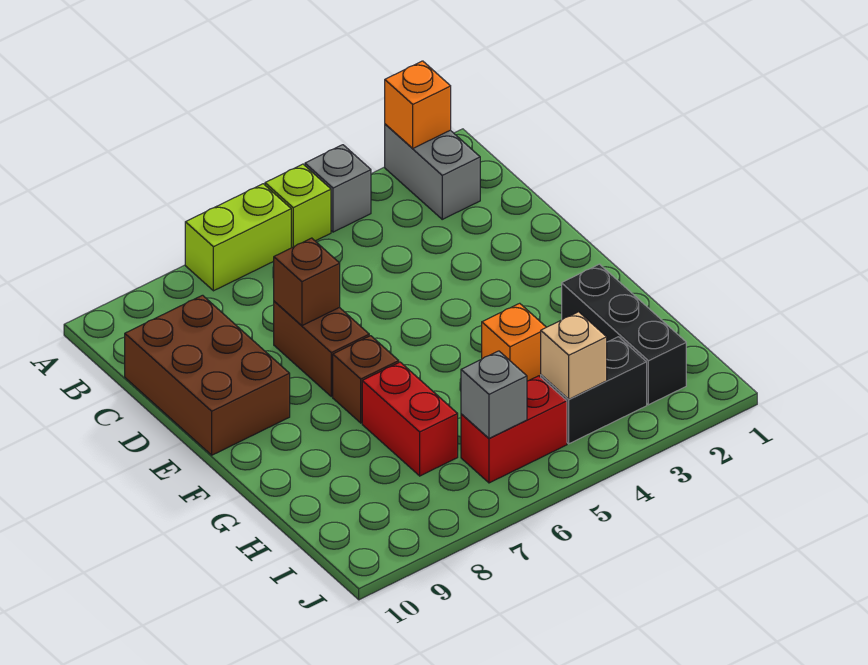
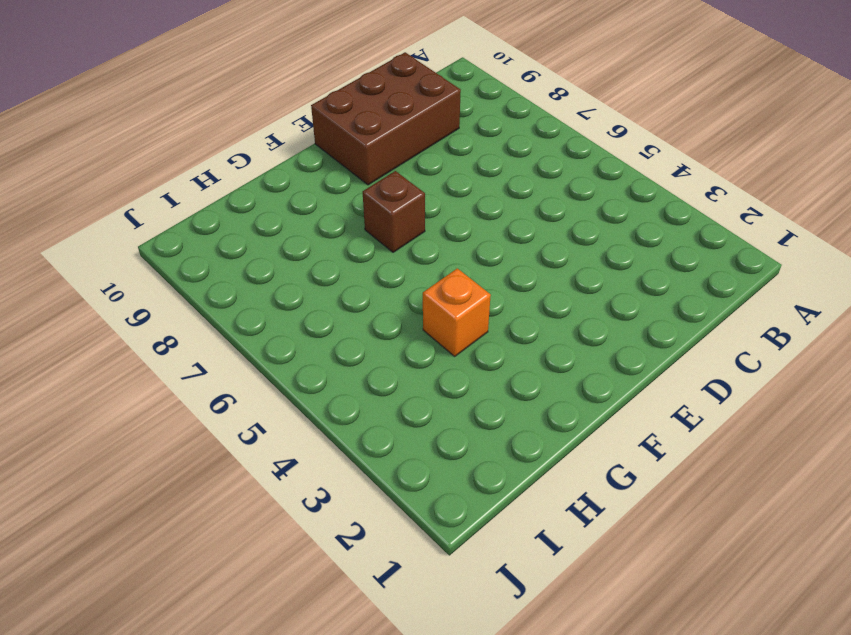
none -> grey brick A2:B2 level 1
none -> grey brick A4 level 1
none -> lime brick A5 level 1

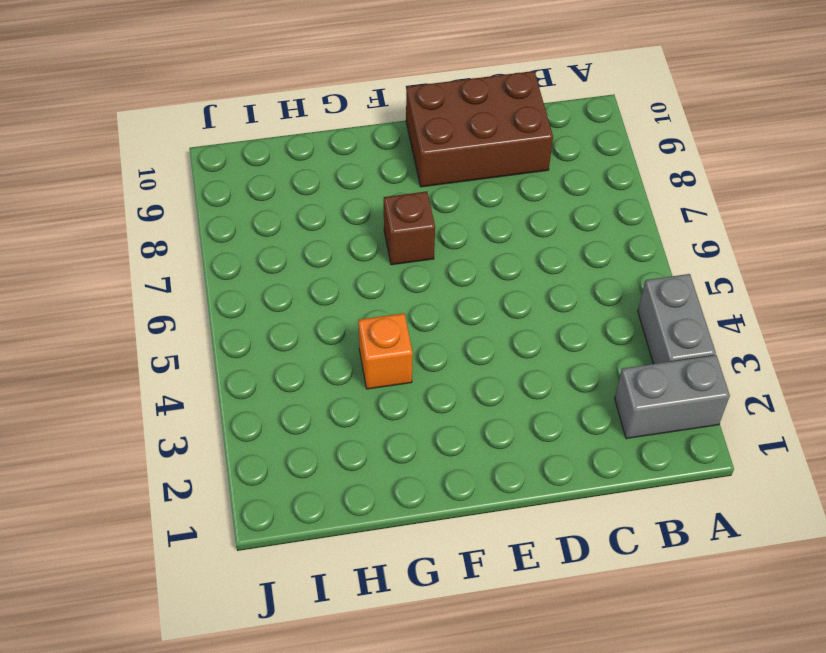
grey brick A3:A4 level 1 -> grey brick A4 level 1
none -> lime brick A5 level 1
none -> lime brick A6:A7 level 1
none -> brown brick D7:E7 level 1

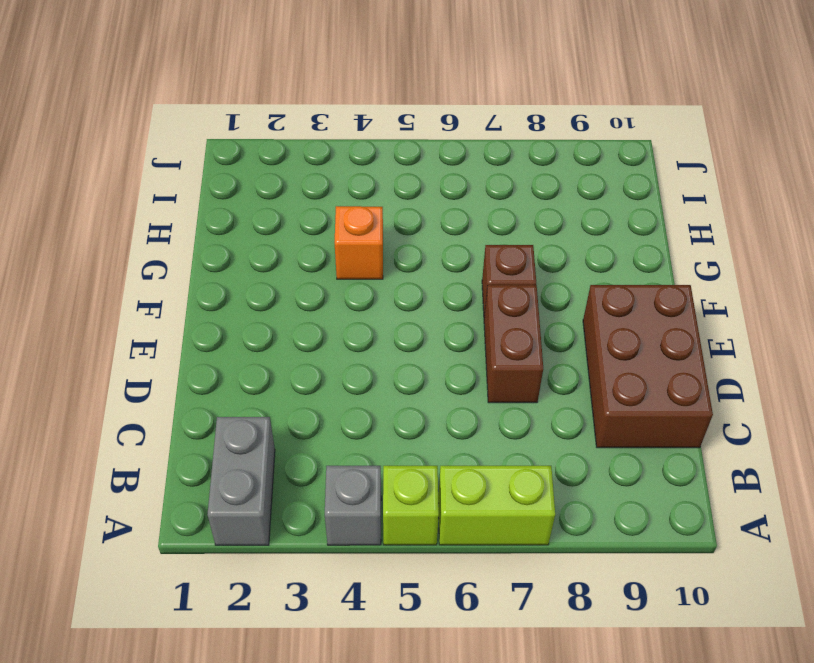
none -> black brick G2:I2 level 1
none -> red brick G7:H7 level 1
none -> black brick I3:I4 level 1

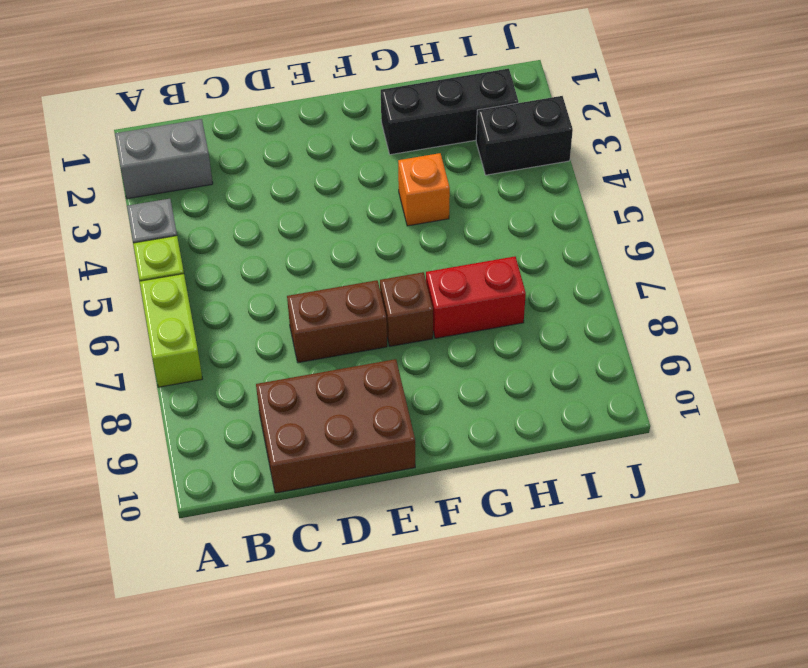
black brick I3:J3 level 1 -> black brick I3:I4 level 1
none -> red brick I5:I6 level 1
none -> orange brick A2 level 2
none -> brown brick D7 level 2

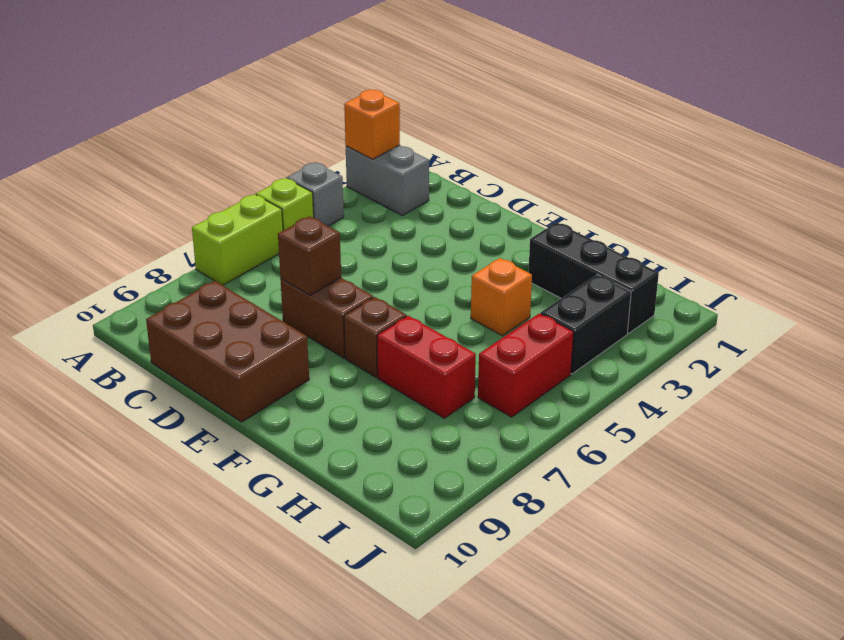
none -> tan brick I4 level 2
none -> grey brick I6 level 2

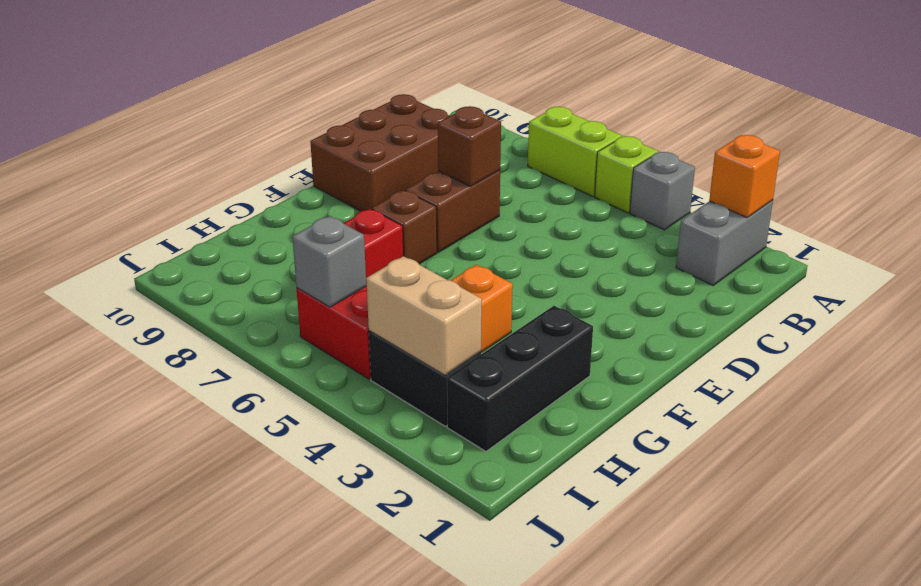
tan brick I3:I4 level 2 -> tan brick I4 level 2

